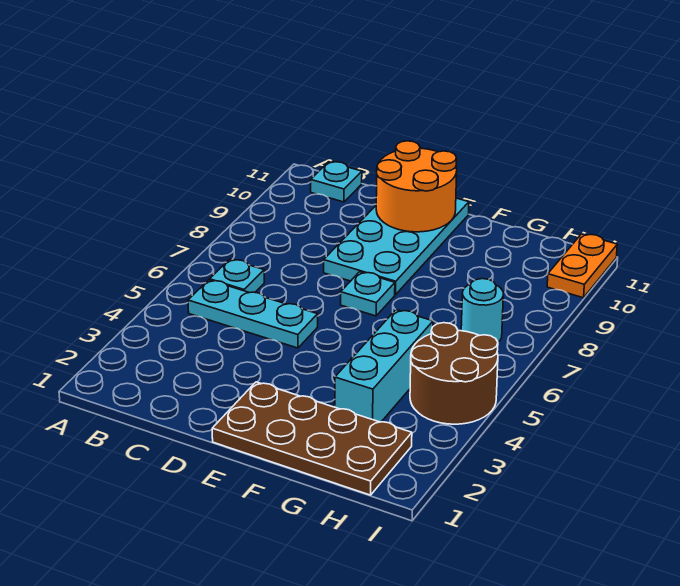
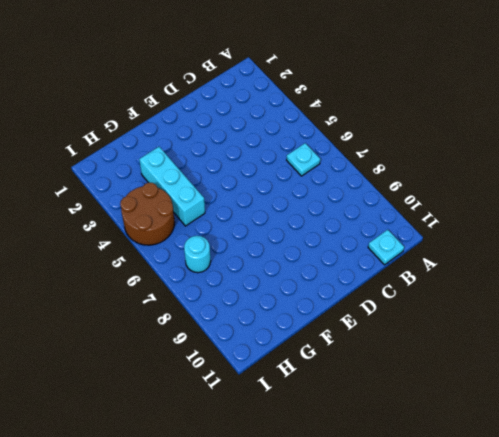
none -> cyan plate B5:D5 level 1
none -> cyan plate D8:E11 level 1

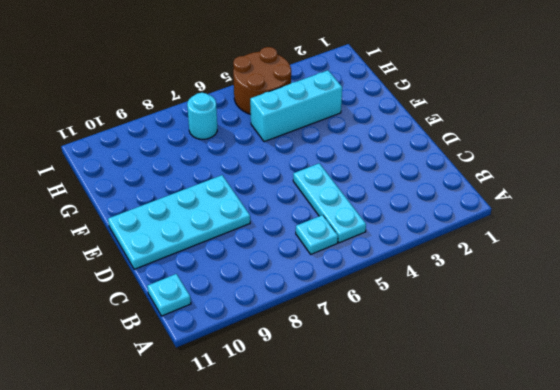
none -> brown plate E1:H2 level 1
none -> cyan plate E7 level 1

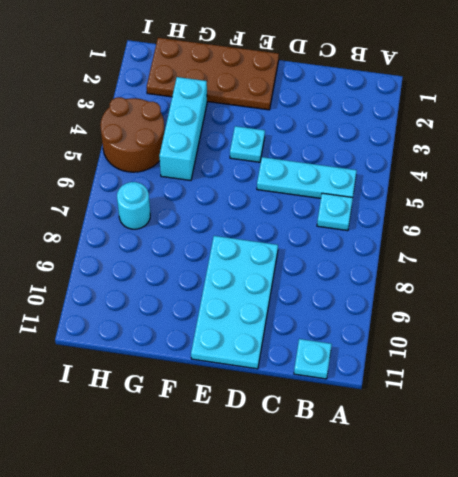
cyan plate E4 level 1 -> cyan plate E7 level 1
none -> orange plate I10:I11 level 1
none -> orange round brick D10:E11 level 2

